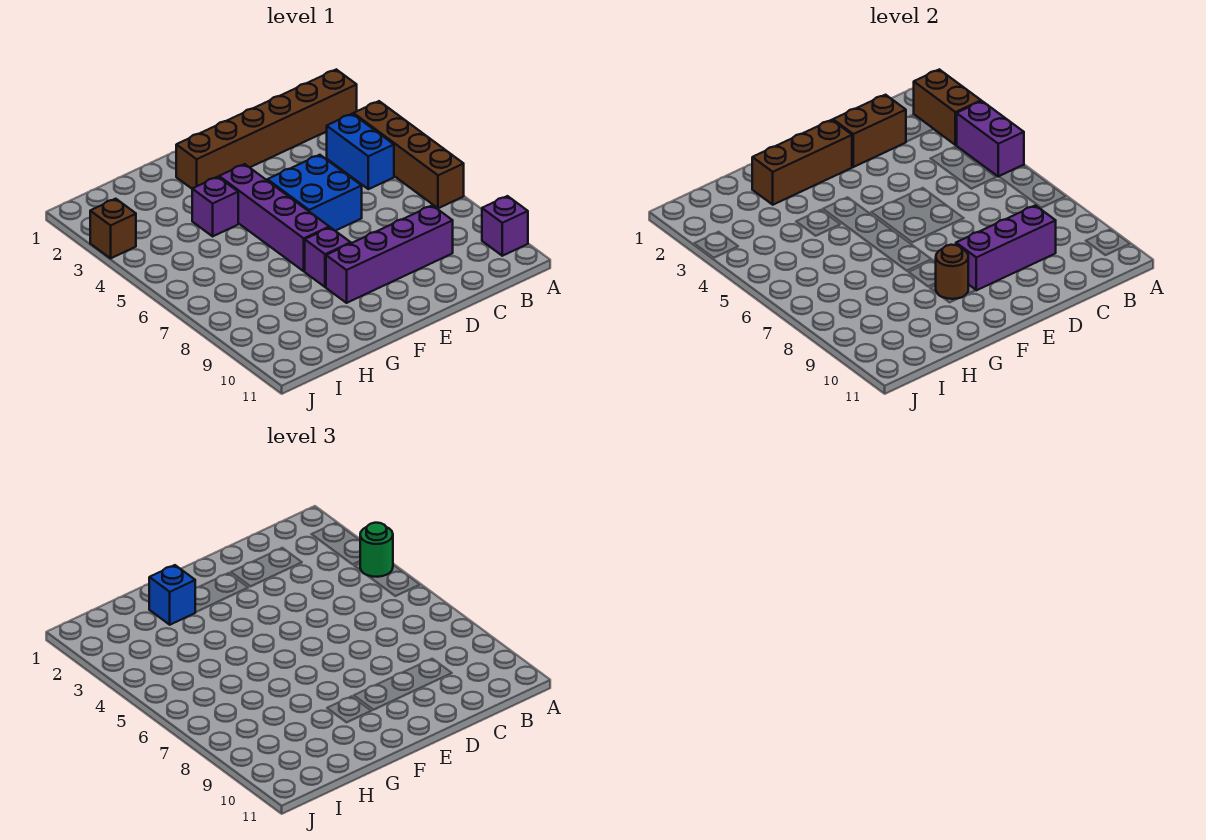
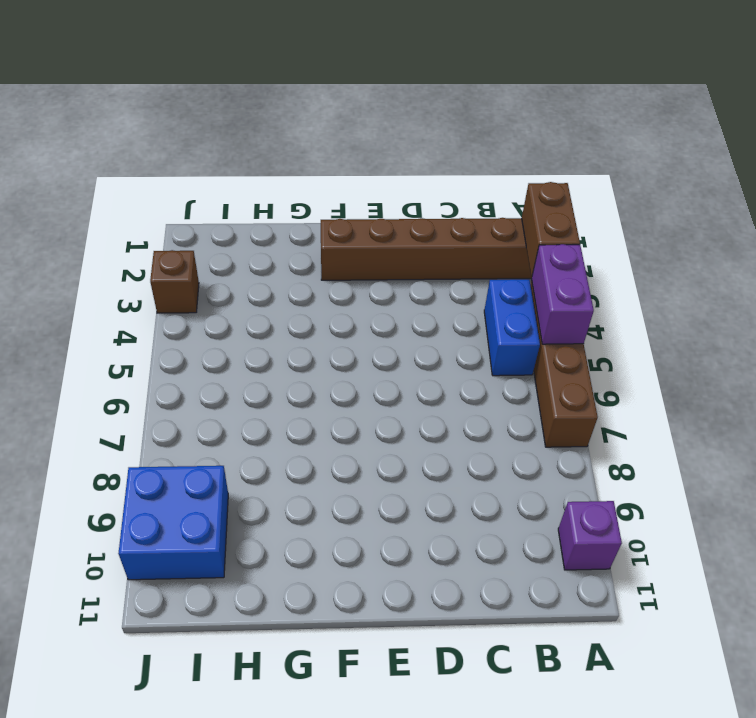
blue brick I9:J10 level 1 -> blue brick D5:E6 level 1
none -> purple brick C9:F9 level 1
none -> purple brick F4:F7 level 1
none -> purple brick F8 level 1

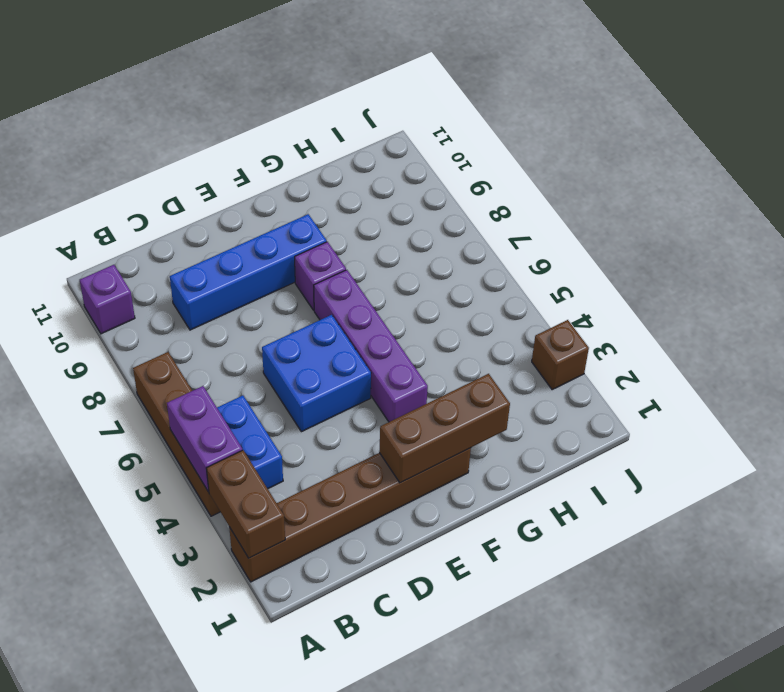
blue brick C9:F9 level 1 -> purple brick C9:F9 level 1
none -> purple brick G4 level 1
none -> brown brick C2:D2 level 2
none -> purple brick C9:E9 level 2

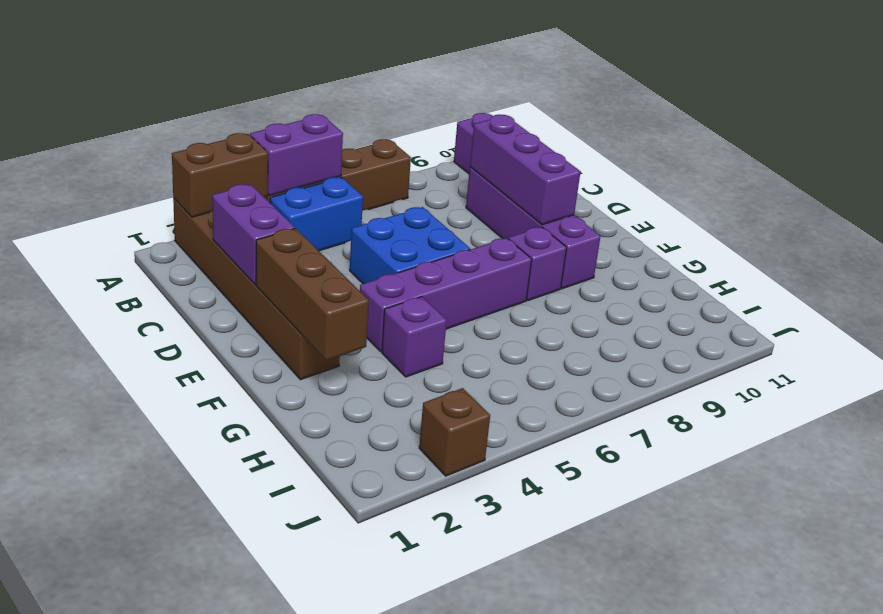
purple brick C2:D2 level 2 -> brown brick C2:D2 level 2
none -> brown round brick F9 level 2
none -> green round brick A4 level 3
none -> blue brick G2 level 3

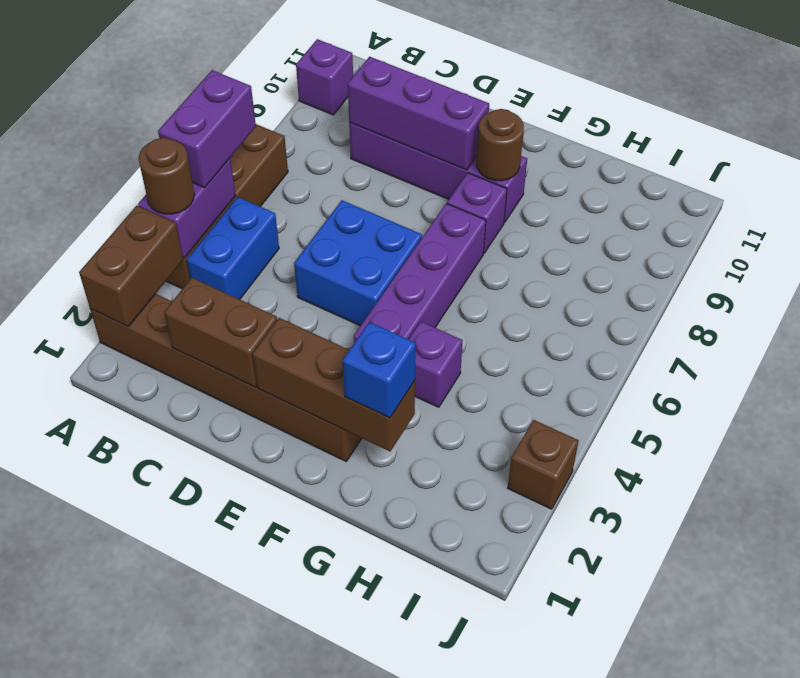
brown round brick A4 level 3 -> green round brick A4 level 3
purple brick A5:A6 level 3 -> none

